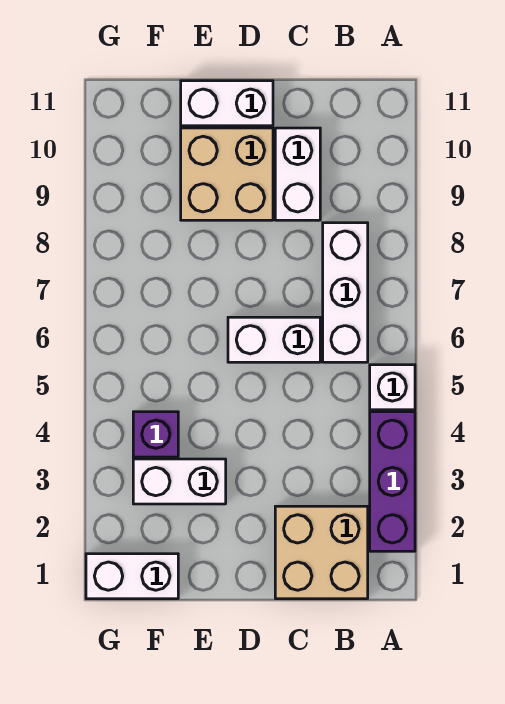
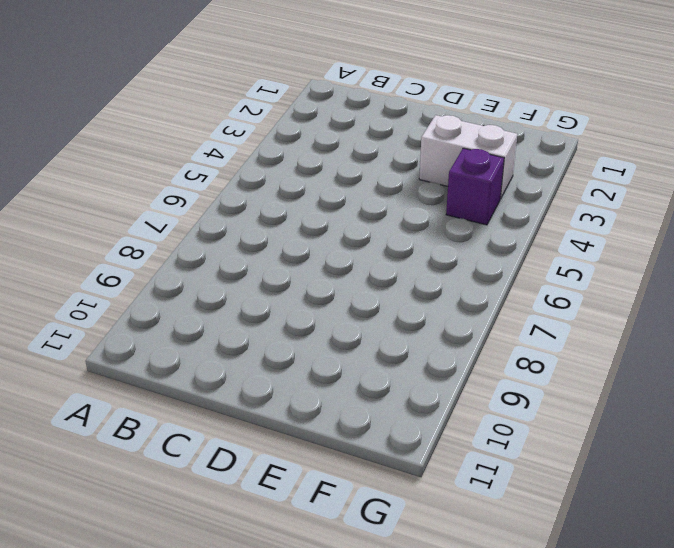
none -> purple brick A2:A4 level 1
none -> white brick A5 level 1

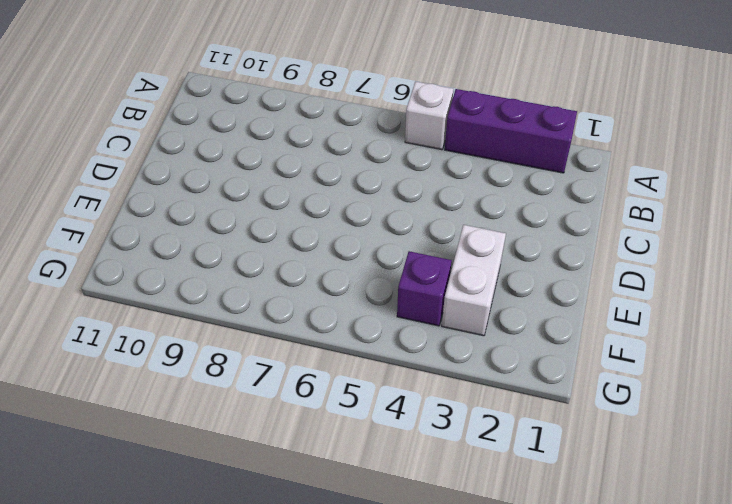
none -> tan brick B1:C2 level 1
none -> white brick B6:B8 level 1

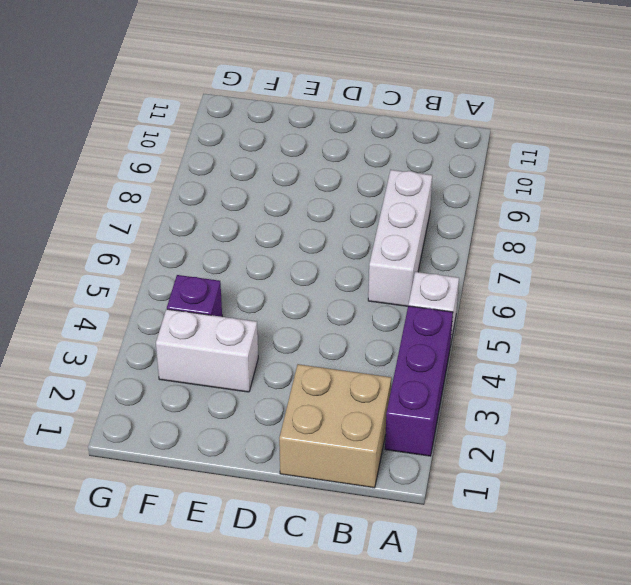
none -> white brick C6:D6 level 1
none -> white brick C9:C10 level 1

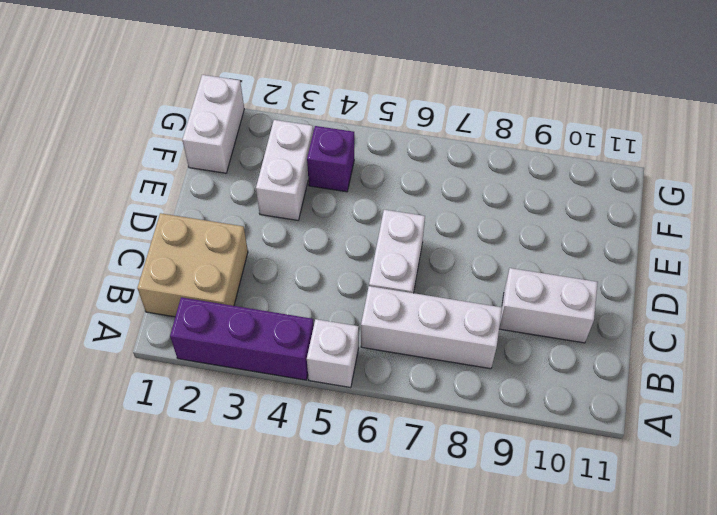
none -> tan brick D9:E10 level 1
none -> white brick D11:E11 level 1

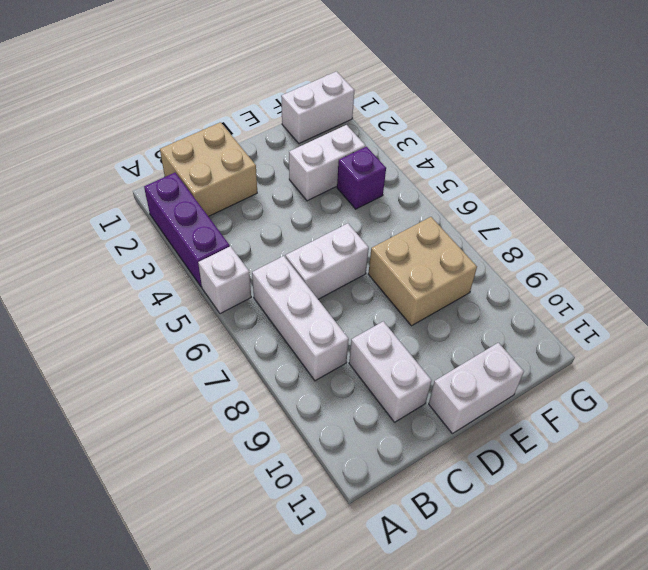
tan brick E7:F8 level 1 -> tan brick D9:E10 level 1

